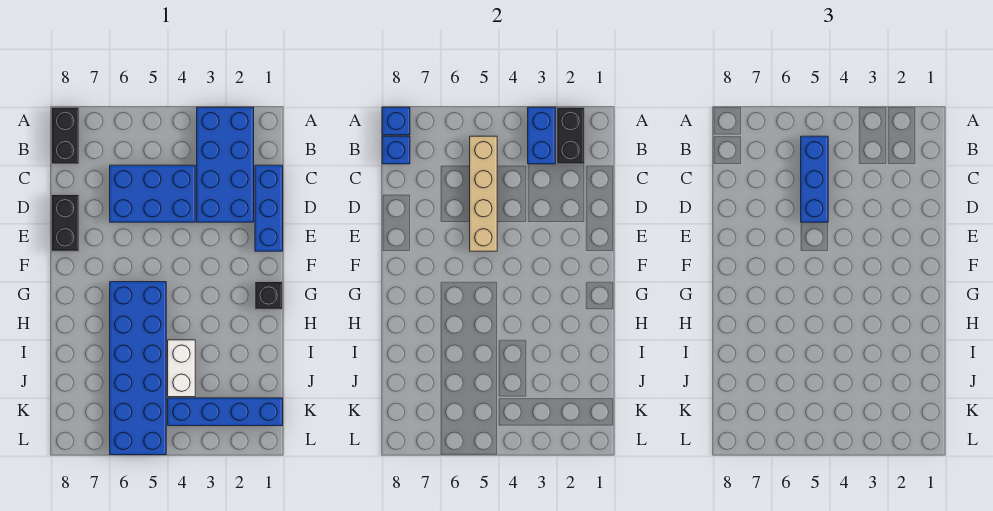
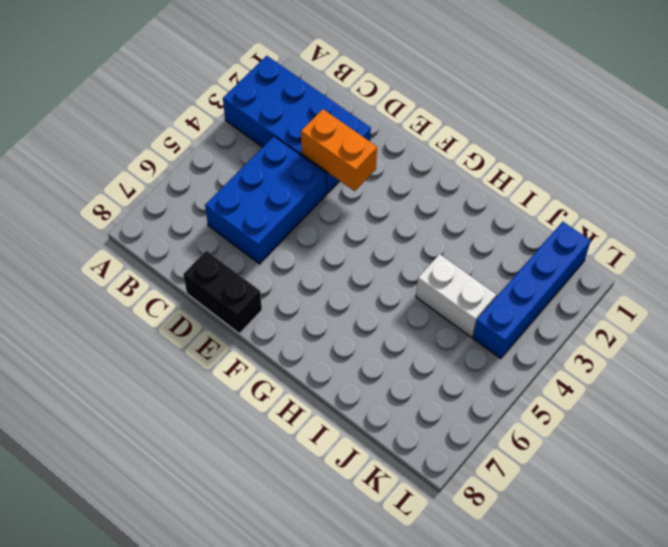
orange brick D3:E3 level 2 -> none
none -> black brick A8:B8 level 1
none -> blue brick C1:E1 level 1
none -> black brick G1 level 1

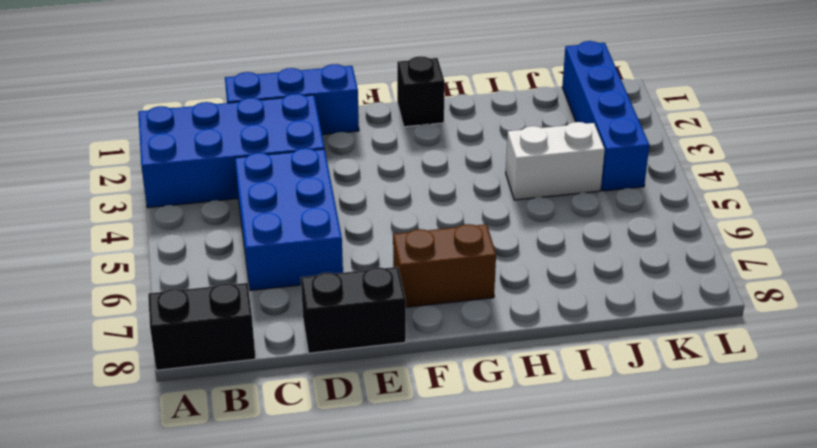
brown brick F7:G7 level 1 -> none
none -> blue brick G5:L6 level 1
none -> black brick A2:B2 level 2
none -> blue brick A3:B3 level 2

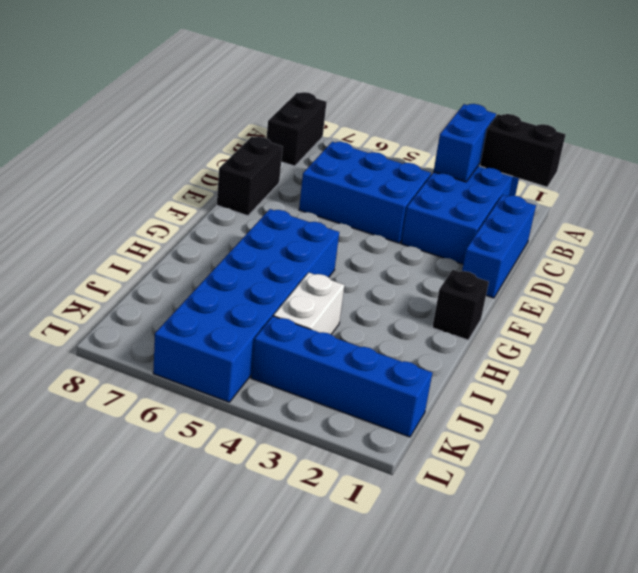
black brick A1:A2 level 2 -> black brick A2:B2 level 2
none -> blue brick A8 level 2
none -> tan brick B5:E5 level 2
none -> blue brick B8 level 2

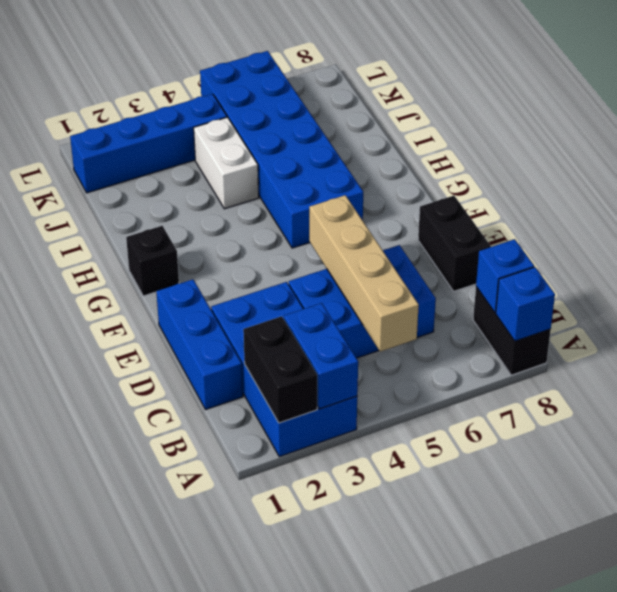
none -> blue brick B5:D5 level 3

